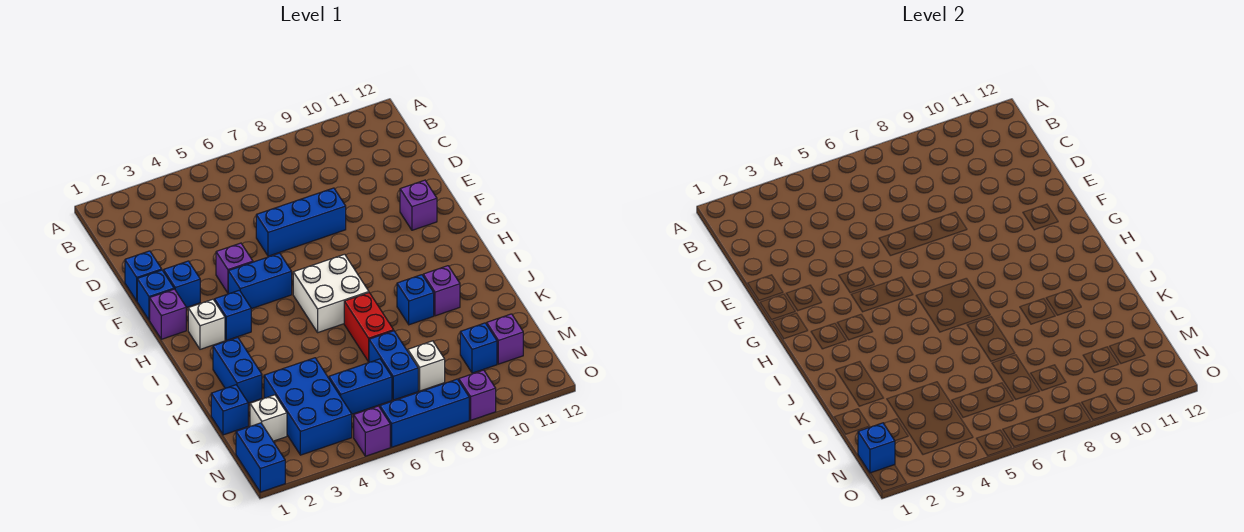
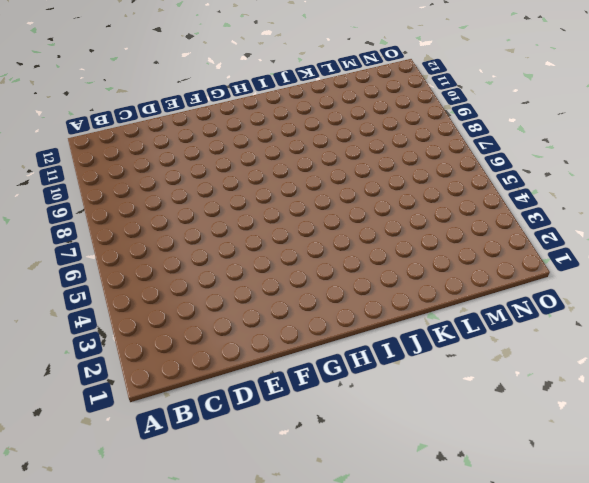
none -> blue brick E1 level 1
none -> blue brick E6:E8 level 1
none -> blue brick F1 level 1

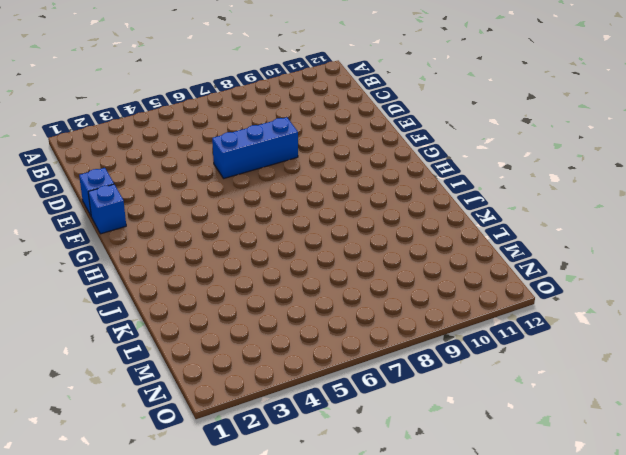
none -> blue brick F2 level 1
none -> purple brick F4 level 1
none -> purple brick F11 level 1

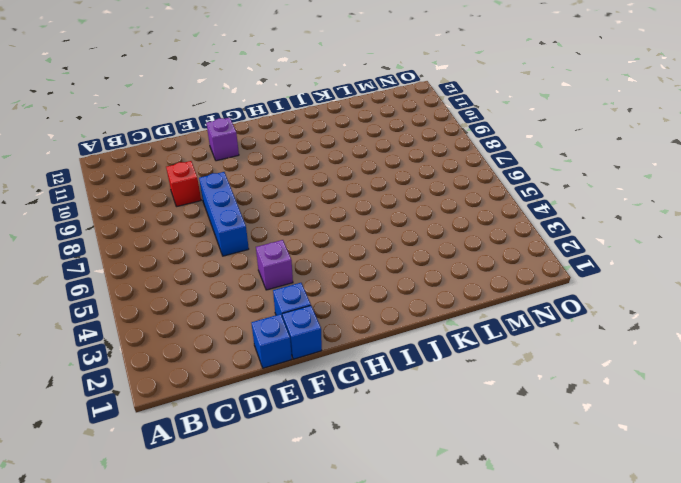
red brick D9 level 1 -> none
none -> purple brick G1 level 1
none -> blue brick G4:G5 level 1
none -> white brick H2 level 1

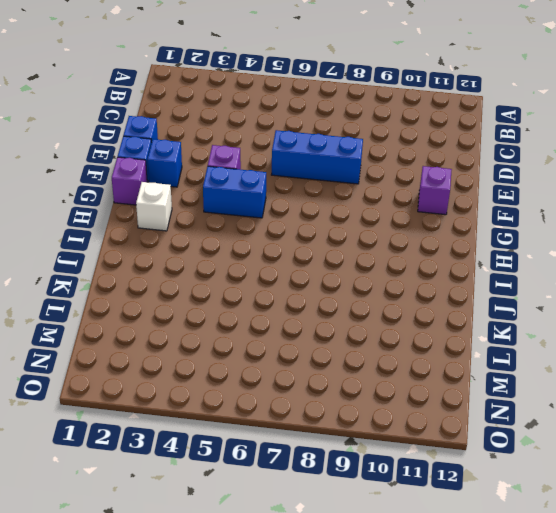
none -> blue brick H3 level 1
none -> white brick H6:I7 level 1
none -> blue brick J2:K2 level 1

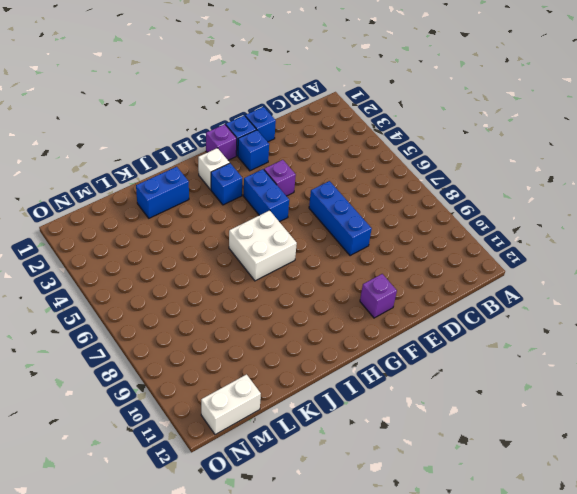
white brick M12:N12 level 1 -> none
none -> red brick J7:K7 level 1
none -> blue brick J9 level 1
none -> purple brick J10 level 1

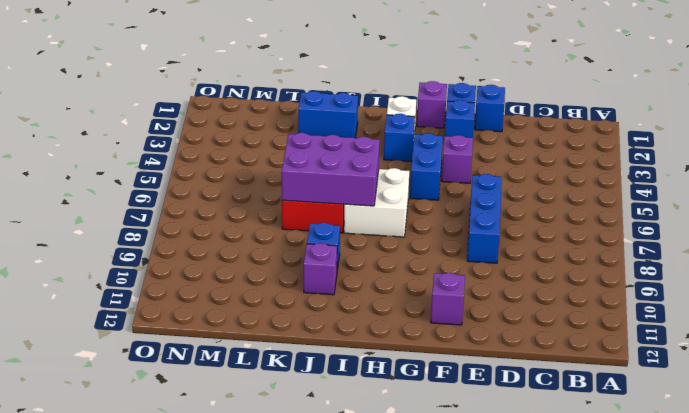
purple brick I6:K7 level 2 -> none
none -> blue brick L1 level 1
none -> blue brick L3:N4 level 1
none -> blue brick L7:M7 level 1

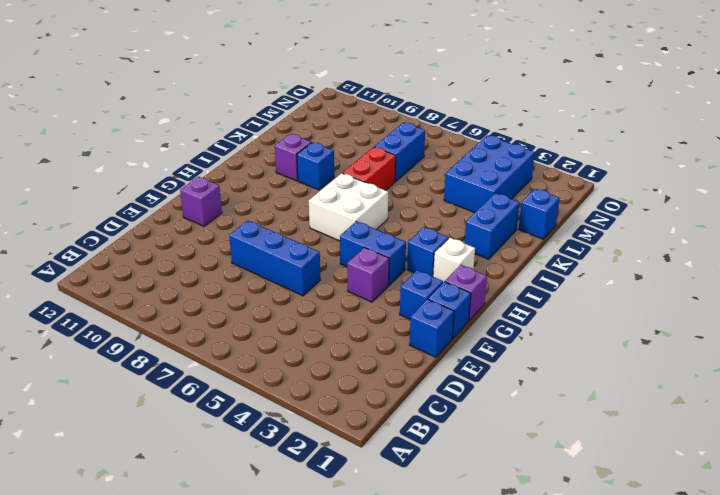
none -> white brick M2 level 1
none -> blue brick M5:M6 level 1
none -> white brick M8 level 1

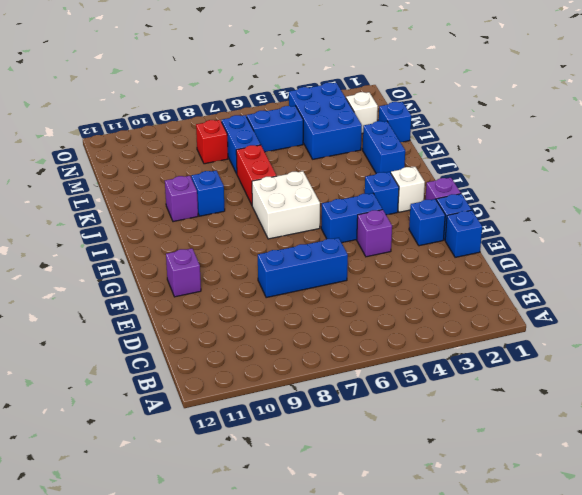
red brick M8 level 1 -> white brick M8 level 1
none -> blue brick M10 level 1
none -> purple brick M11 level 1
none -> blue brick N1:O1 level 1

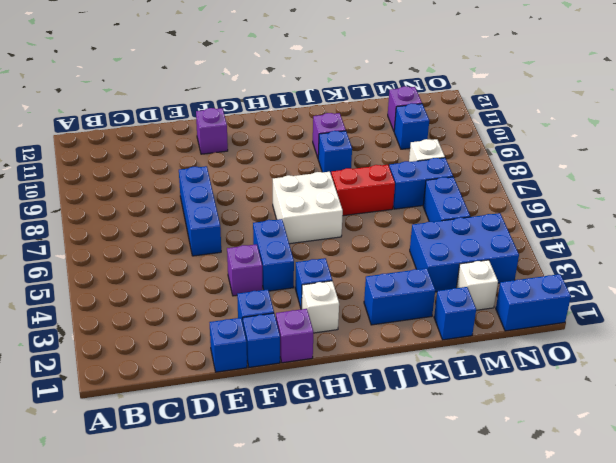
none -> purple brick O5 level 1
none -> blue brick O6:O8 level 1
none -> purple brick O9 level 1

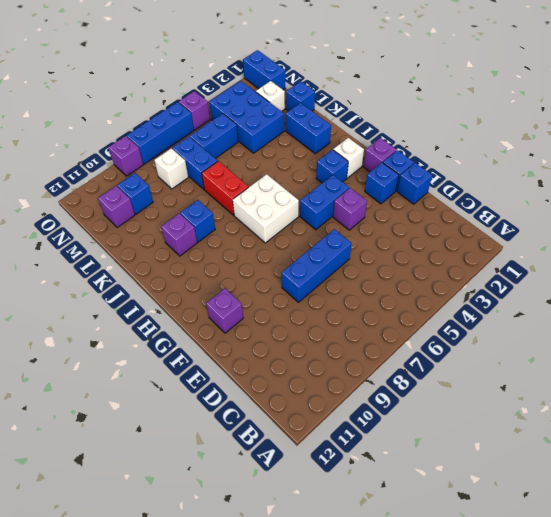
none -> blue brick N1 level 2

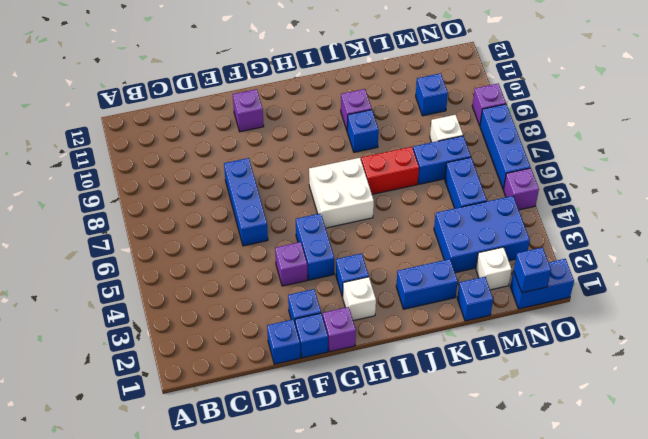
none -> purple brick M11 level 1

